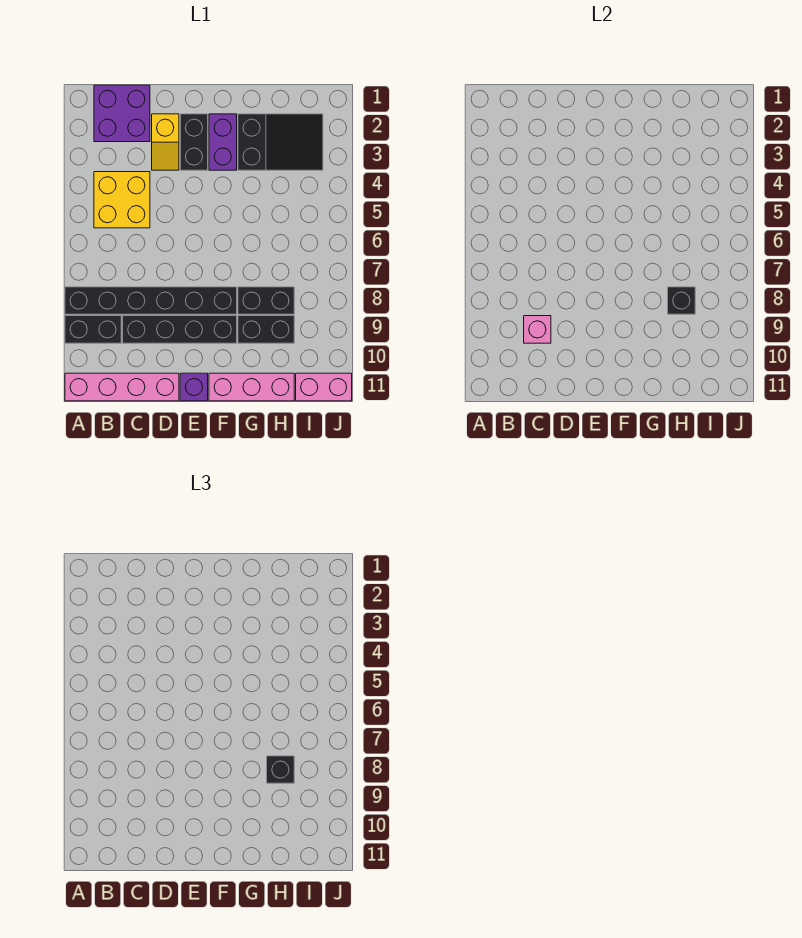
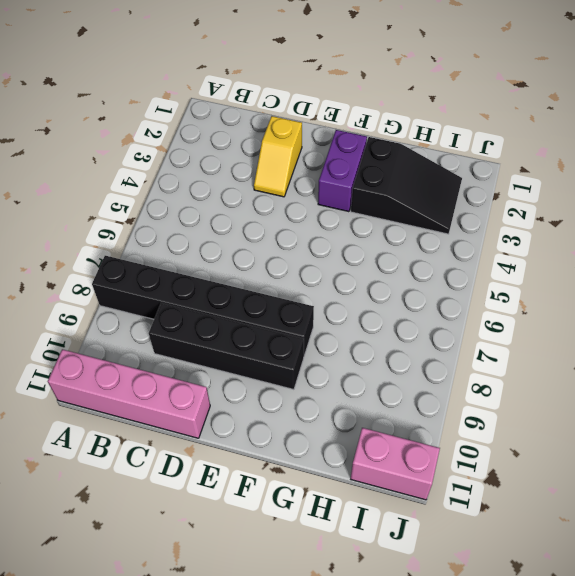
none -> black brick A9:B9 level 1
none -> purple brick B1:C2 level 1
none -> yellow brick B4:C5 level 1

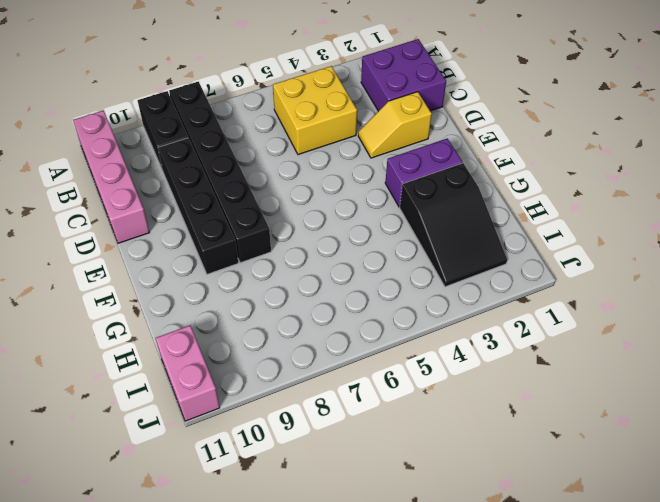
none -> black brick E2:E3 level 1
none -> purple brick E11 level 1
none -> pink brick F11:H11 level 1

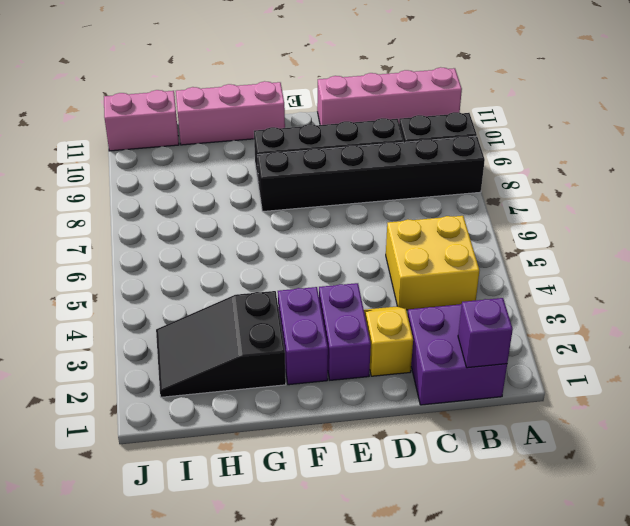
purple brick B1 level 2 -> purple brick E11 level 1
purple brick E2:E3 level 1 -> black brick E2:E3 level 1
none -> black brick G8:H8 level 1
none -> black brick G9:H9 level 1
none -> pink brick C9 level 2

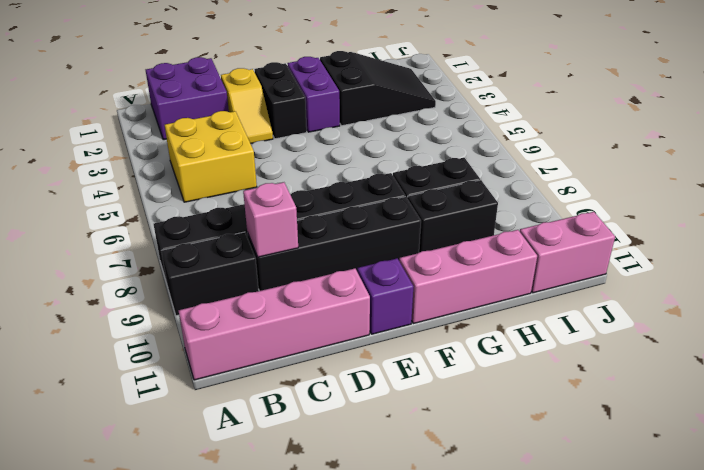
none -> black brick H8 level 2
none -> black brick H8 level 3

